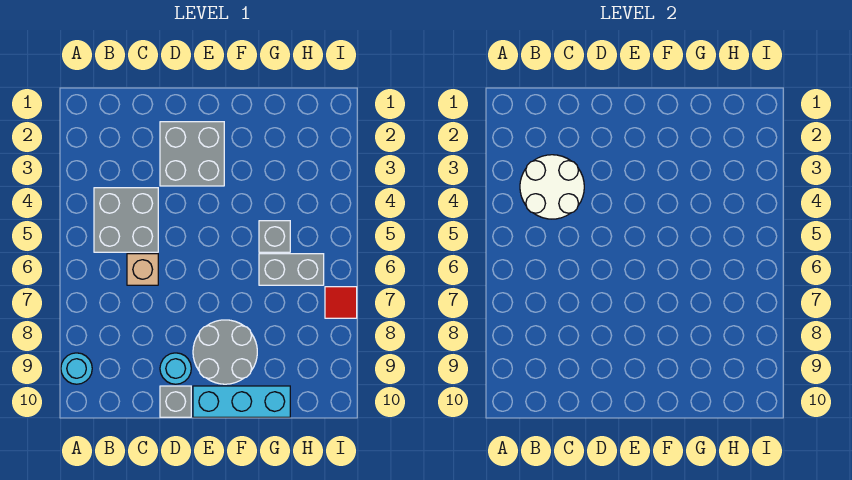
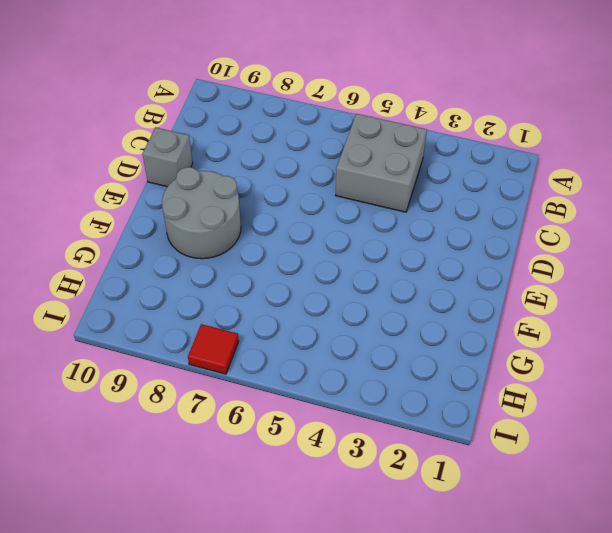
none -> cyan round brick A9 level 1
none -> tan brick C6 level 1
none -> grey brick D2:E3 level 1

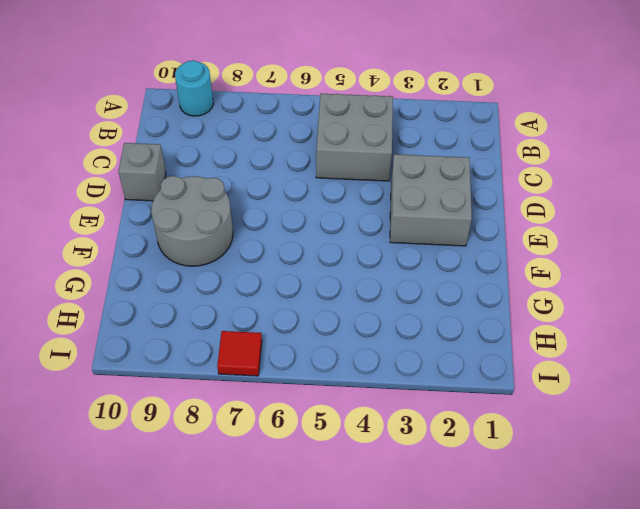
none -> tan brick C6 level 1
none -> cyan round brick D9 level 1
none -> cyan brick E10:G10 level 1

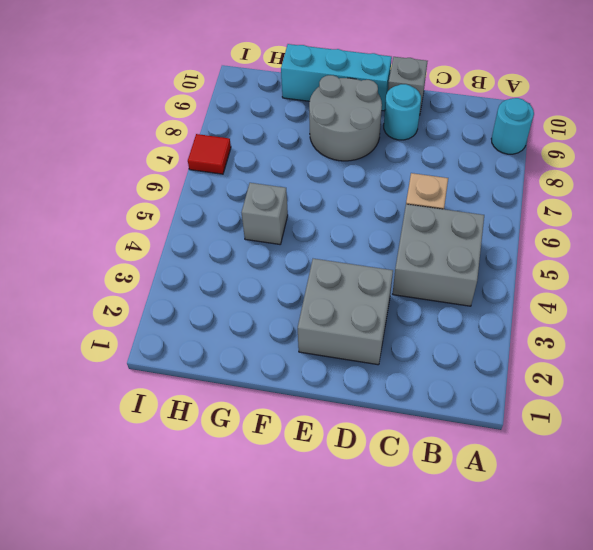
none -> grey brick G6:H6 level 1
none -> white round brick B3:C4 level 2

